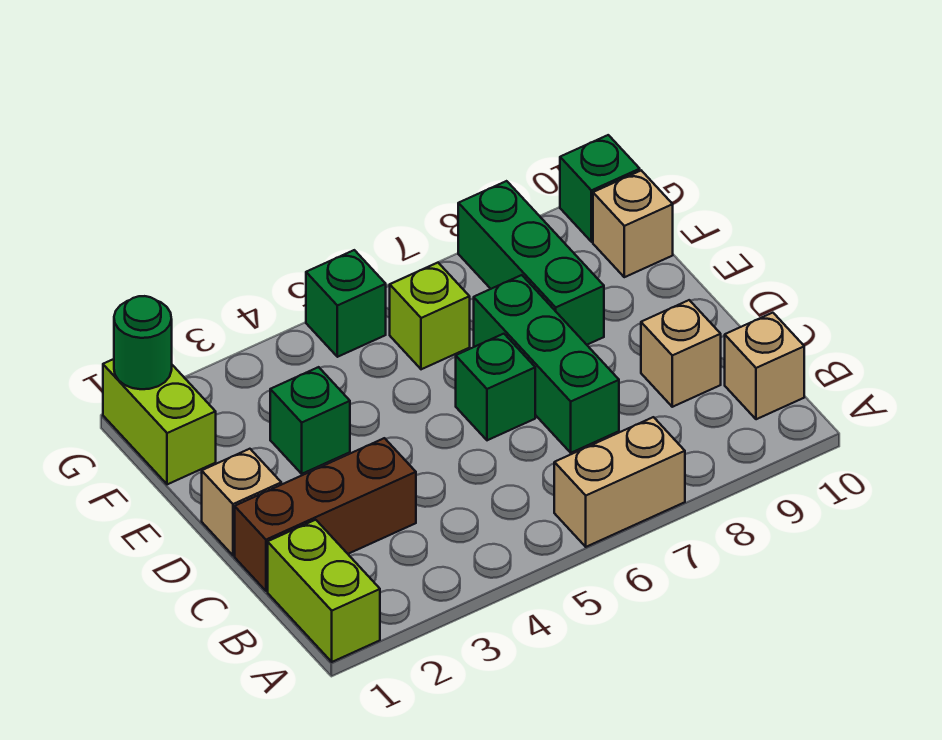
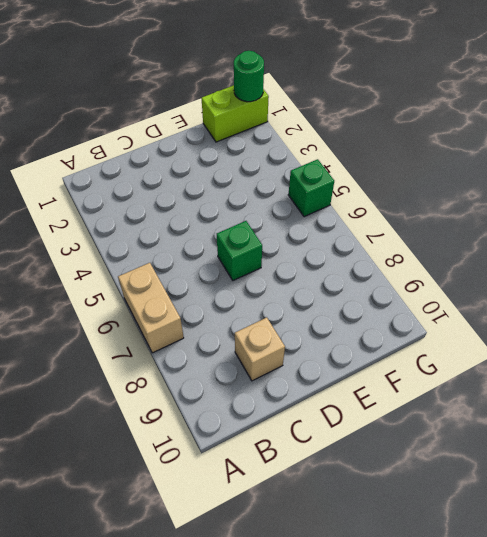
none -> lime brick A1:B1 level 1
none -> tan brick B10 level 1
none -> brown brick C1:C3 level 1

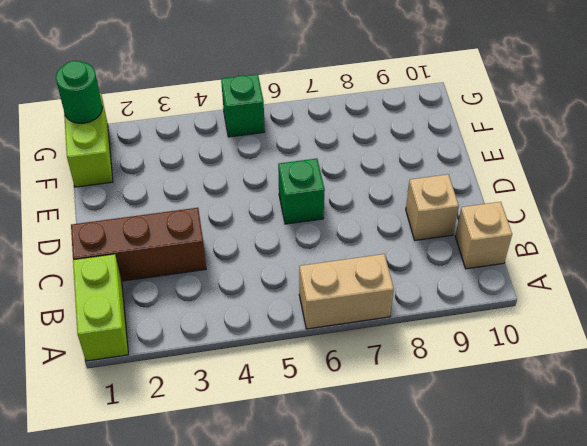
none -> green brick C7:E7 level 1
none -> tan brick D1 level 1
none -> green brick E3 level 1

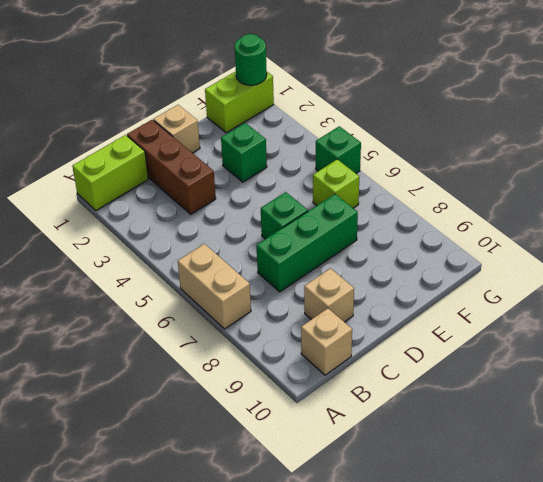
none -> green brick E8:G8 level 1
none -> tan brick F10 level 1
none -> green brick G10 level 1

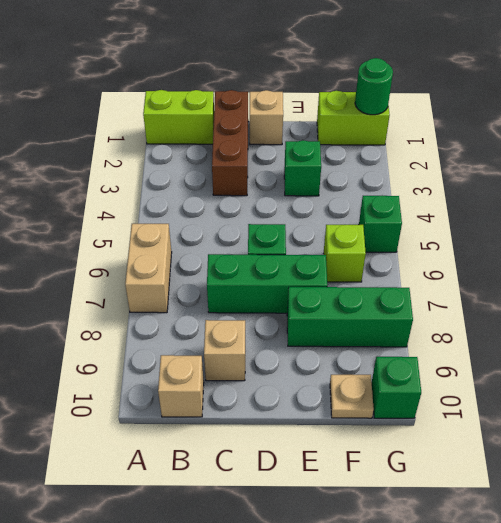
tan plate F10 level 1 -> tan brick F10 level 1

